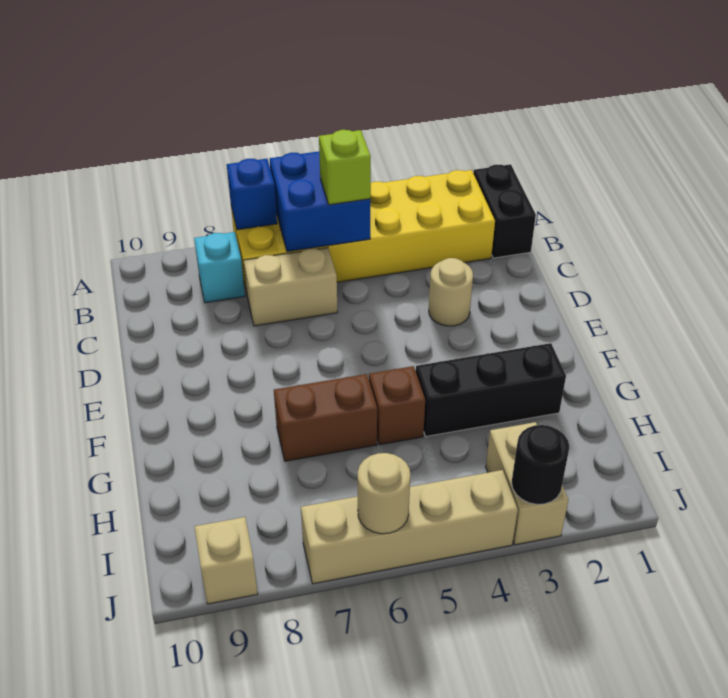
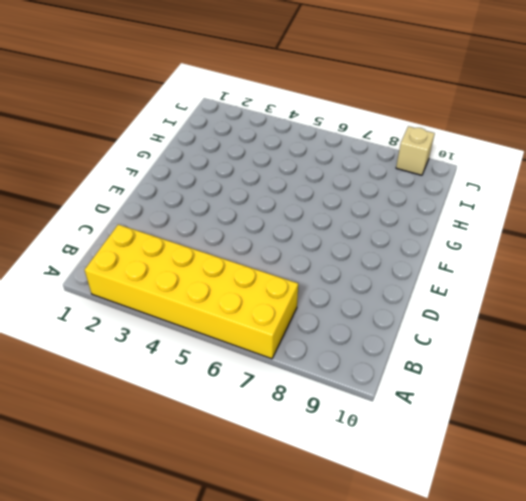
none -> black brick A1:B1 level 1
none -> cyan brick B8 level 1
none -> tan brick C6:C7 level 1

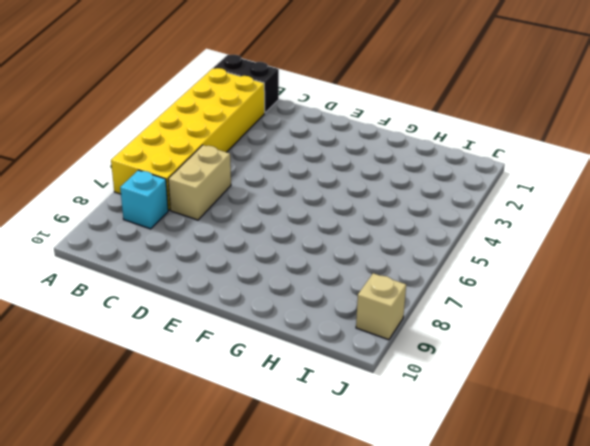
none -> tan round brick D3 level 1
none -> black brick G2:G4 level 1
none -> brown brick G5 level 1

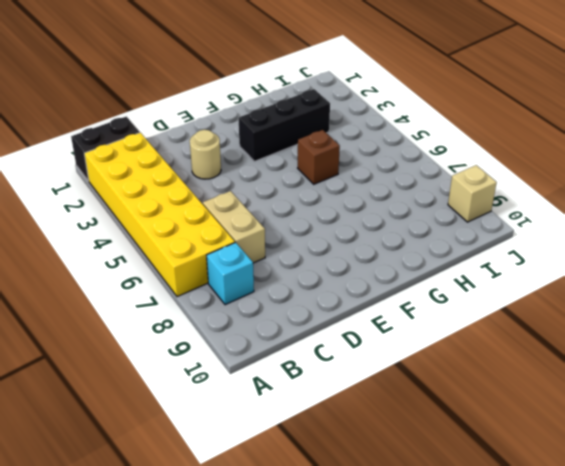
black brick F3:H3 level 1 -> black brick G2:G4 level 1
none -> brown brick G6:G7 level 1
none -> tan brick I3:J3 level 1
none -> tan brick J4:J7 level 1

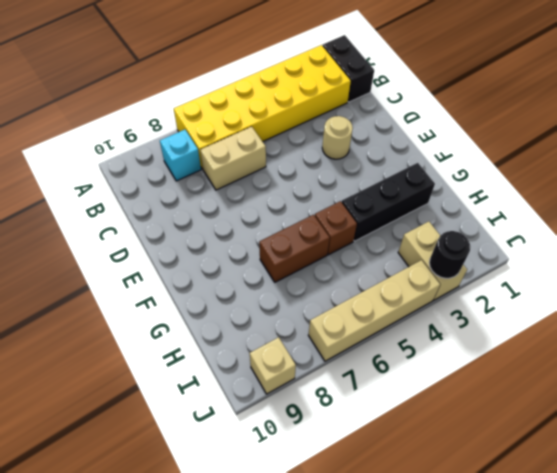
none -> blue brick A5:B6 level 2
none -> blue brick A7 level 2
none -> tan round brick J6 level 2

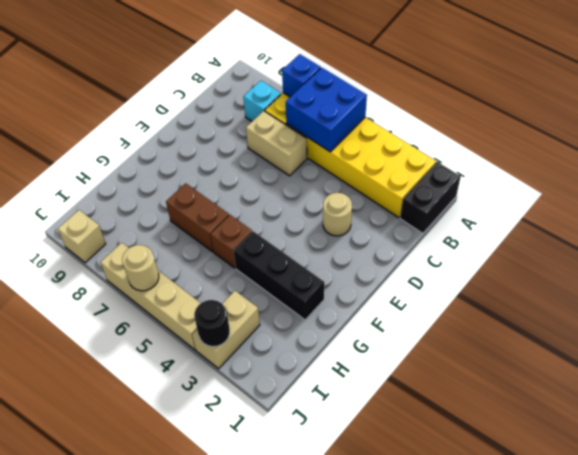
none -> lime brick B5 level 3

